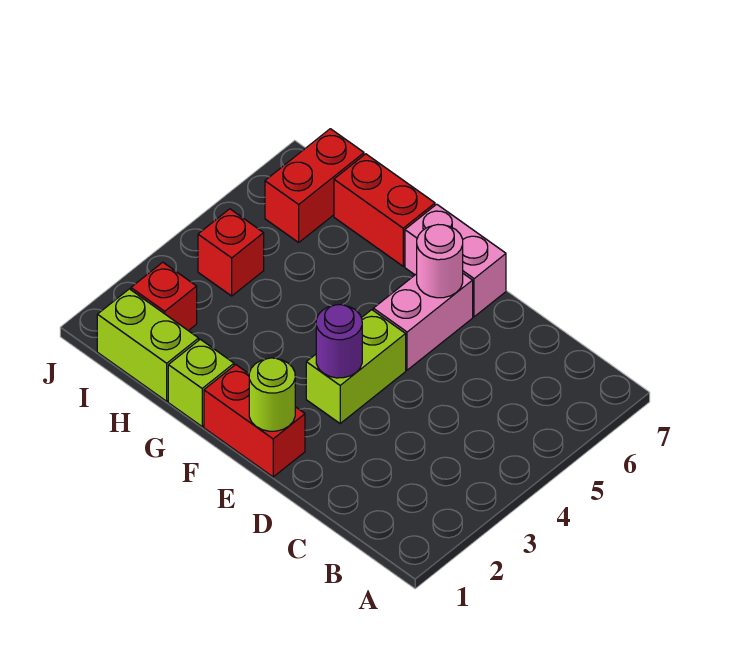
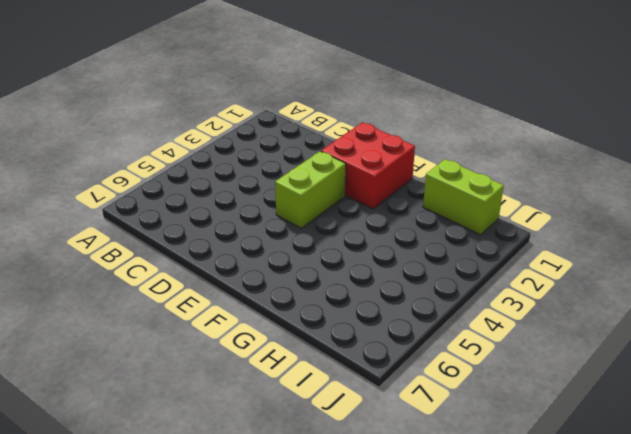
red brick E1:F2 level 1 -> red brick E1:F1 level 1
none -> pink brick E5:E6 level 1
none -> pink brick E7:F7 level 1
none -> lime brick G1 level 1

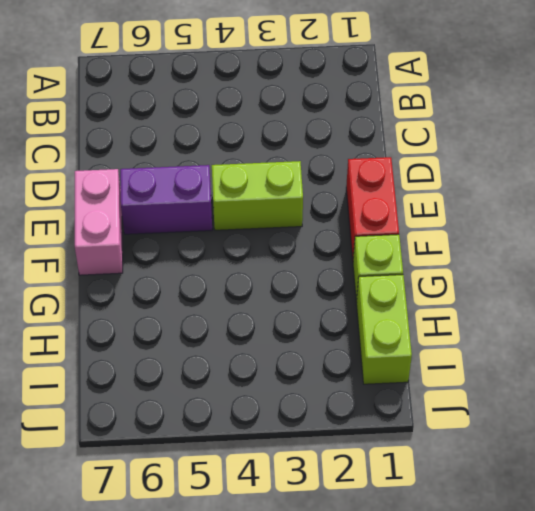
purple brick E5:E6 level 1 -> pink brick E5:E6 level 1
none -> red brick G7:H7 level 1
none -> red brick I2 level 1
none -> red brick I4 level 1

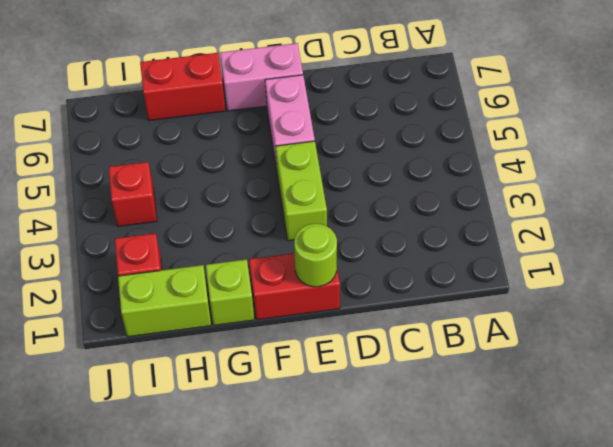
none -> red brick I6:I7 level 1
none -> purple round brick E3 level 2
none -> pink round brick E6 level 2

